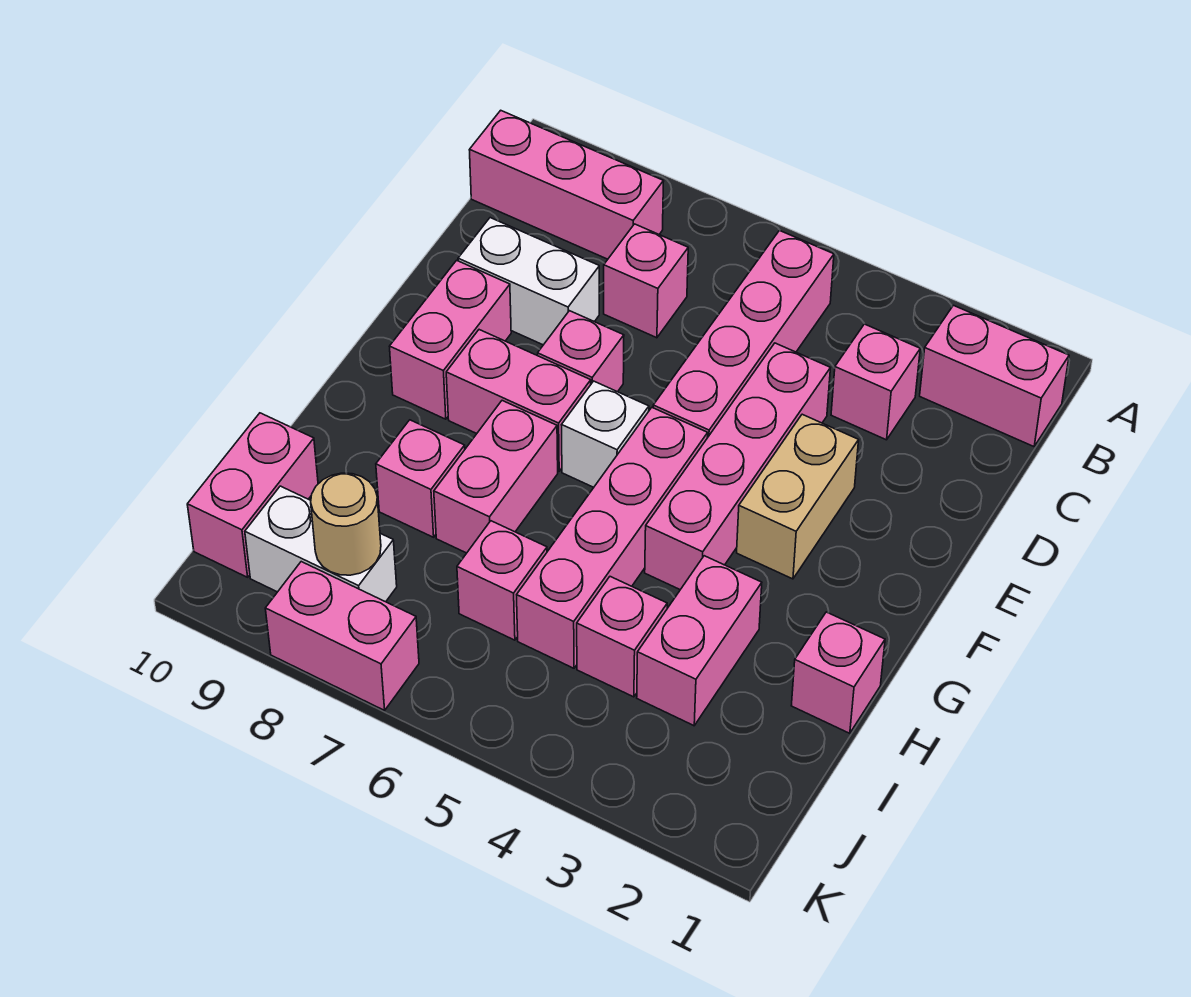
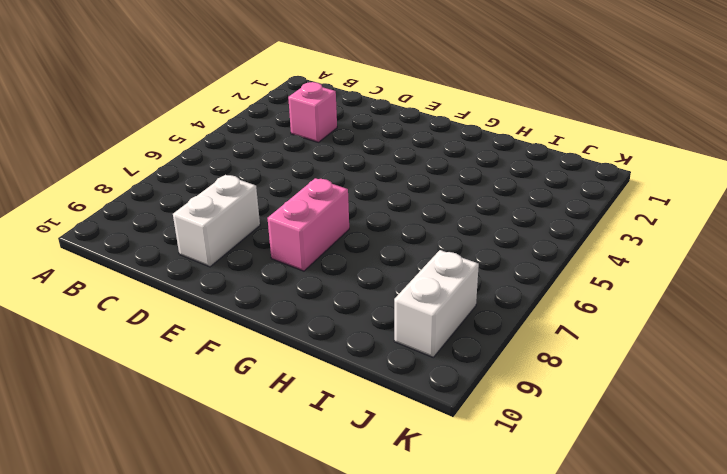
none -> pink brick B1:B2 level 1
none -> pink brick B5:E5 level 1
none -> pink brick B8:B10 level 1

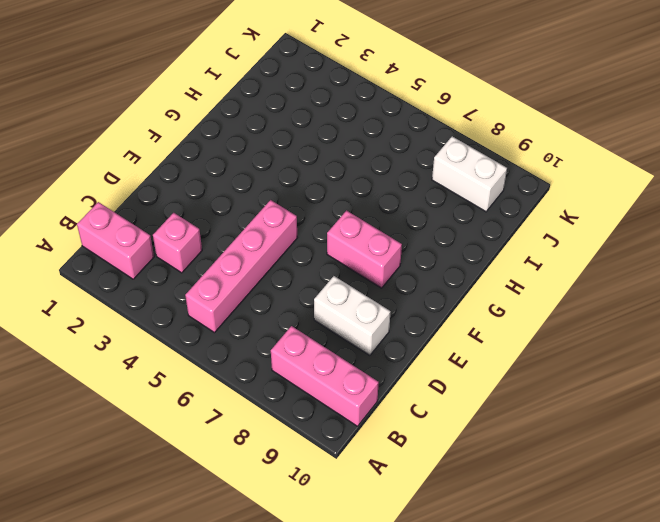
none -> pink brick C7 level 1
none -> pink brick D4:G4 level 1
none -> tan brick E3:F3 level 1

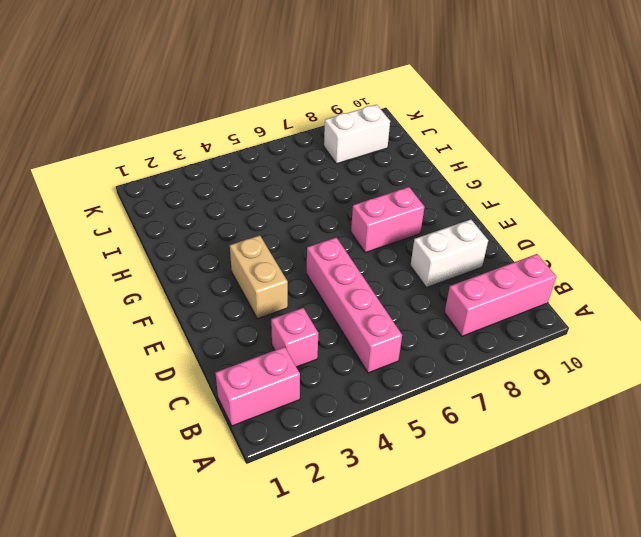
none -> pink brick C7 level 1
none -> pink brick D4:G4 level 1
none -> pink brick E7 level 1

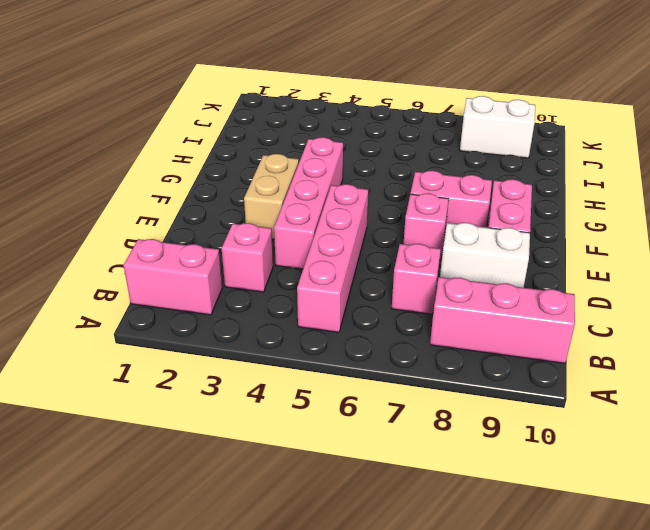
none -> pink brick F5:I5 level 1
none -> white brick F6 level 1
none -> pink brick G7:H7 level 1

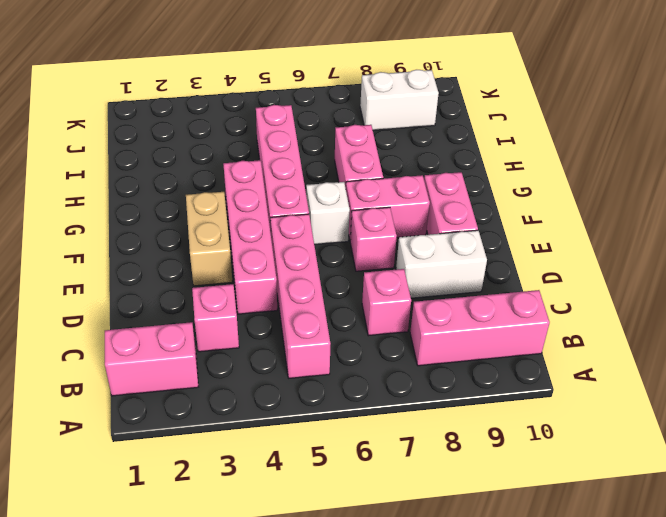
none -> pink brick H1 level 1
none -> pink brick H3:I3 level 1
none -> pink brick H8 level 1

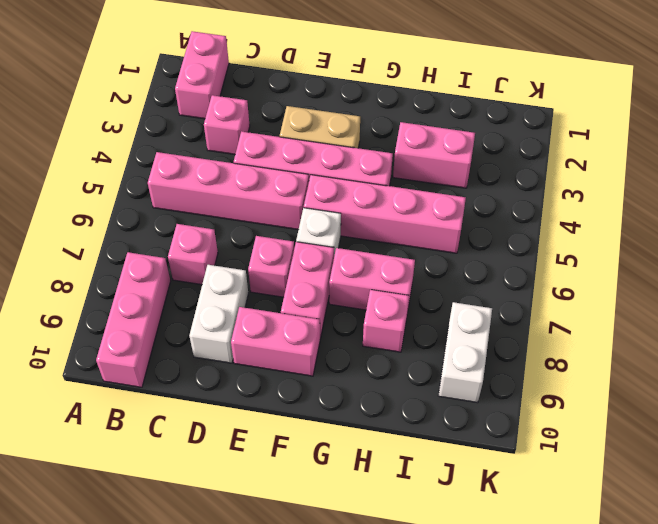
none -> pink brick H1 level 1
none -> pink brick I4 level 1
none -> pink brick I6 level 1

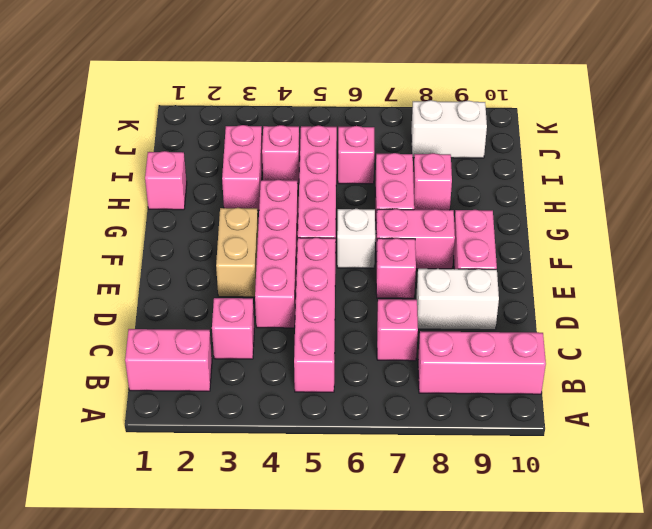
none -> pink brick I10:J10 level 1
none -> pink brick K7:K8 level 1
none -> tan round brick J8 level 2

